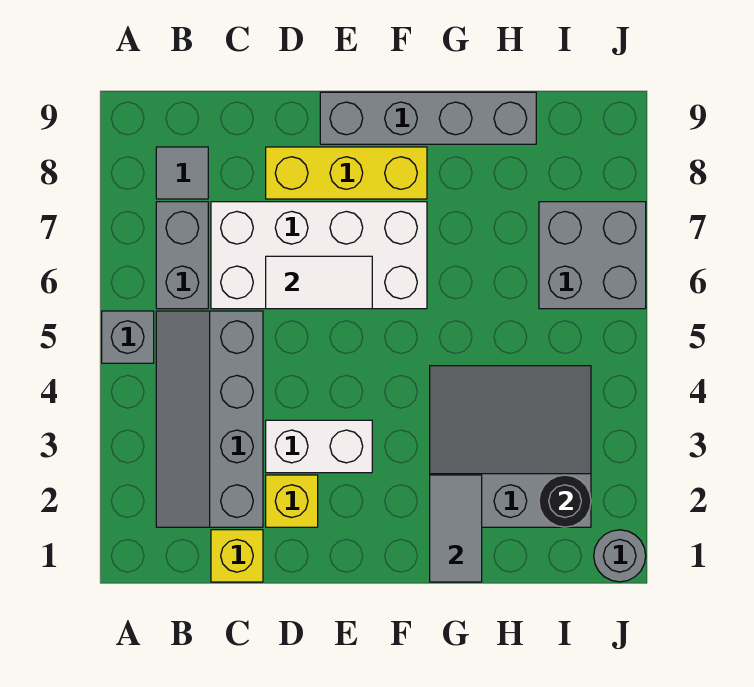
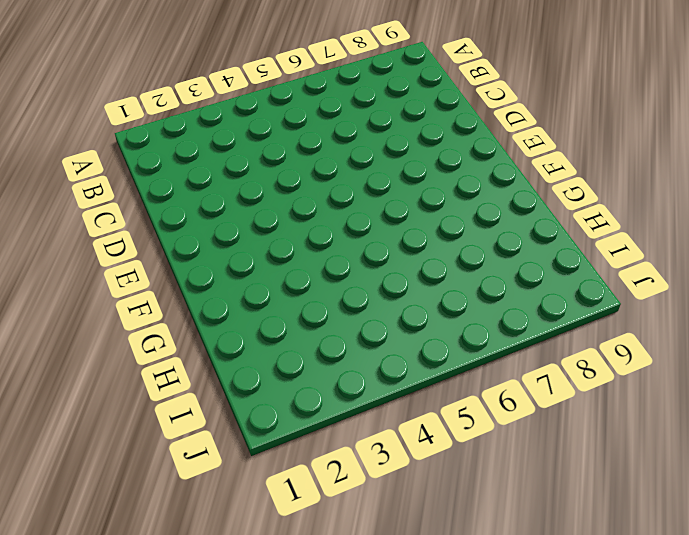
none -> grey brick A5 level 1
none -> grey slope B2:C5 level 1 top C
none -> grey brick B6:B7 level 1

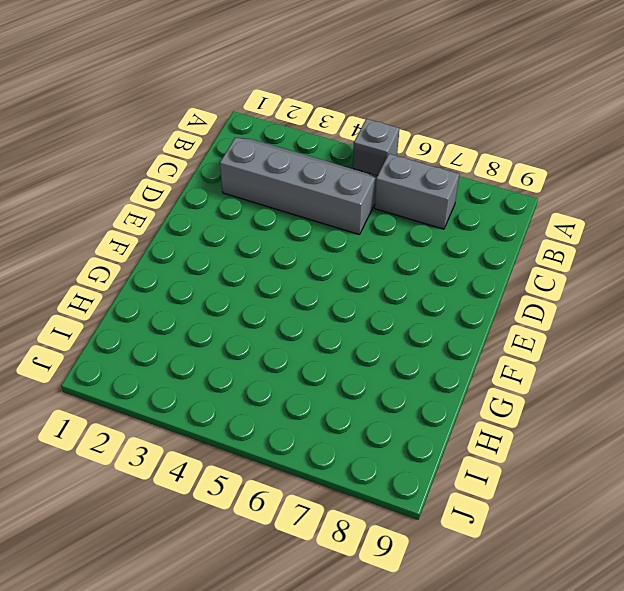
none -> grey tile B8 level 1
none -> yellow brick C1 level 1
none -> white brick C6:F7 level 1

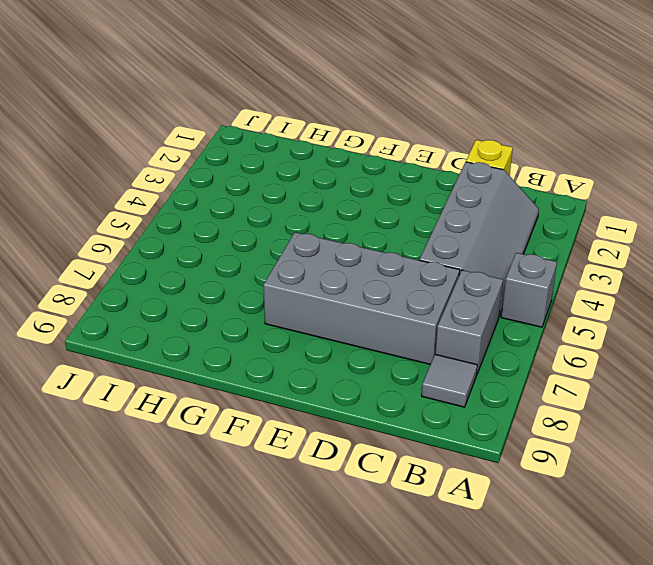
grey brick C6:F7 level 1 -> white brick C6:F7 level 1
none -> yellow brick D2 level 1
none -> white brick D3:E3 level 1
none -> yellow brick D8:F8 level 1

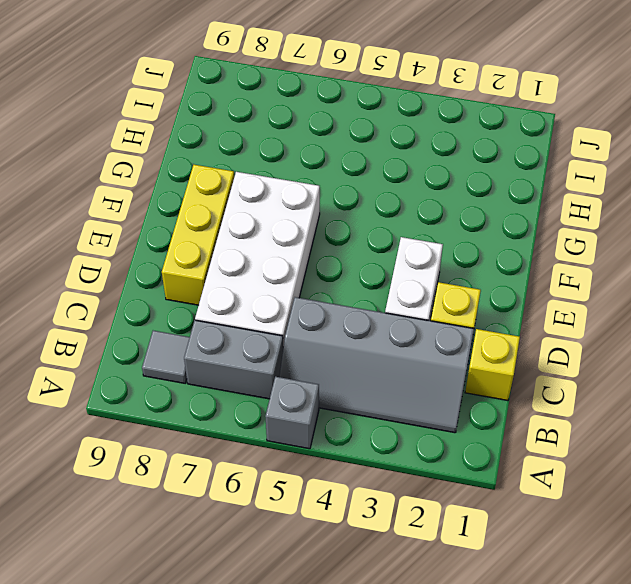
none -> grey brick E9:H9 level 1
none -> grey slope G2:I4 level 1 top 2
none -> grey brick I6:J7 level 1

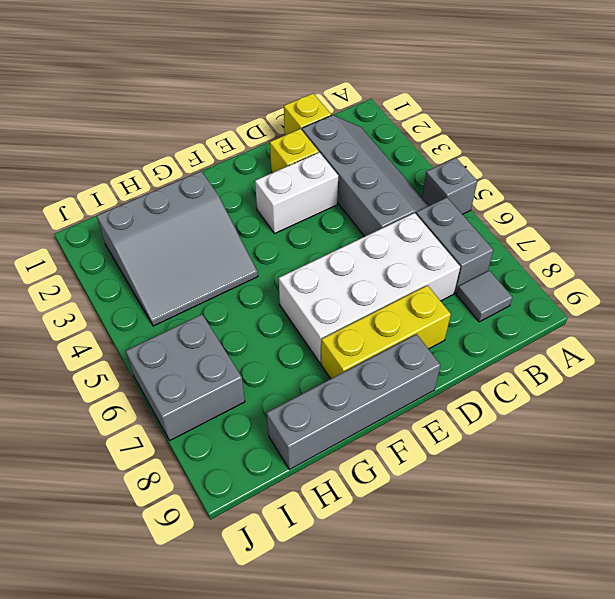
none -> grey round brick J1 level 1
none -> white tile D6:E6 level 2
none -> grey tile G1:G2 level 2

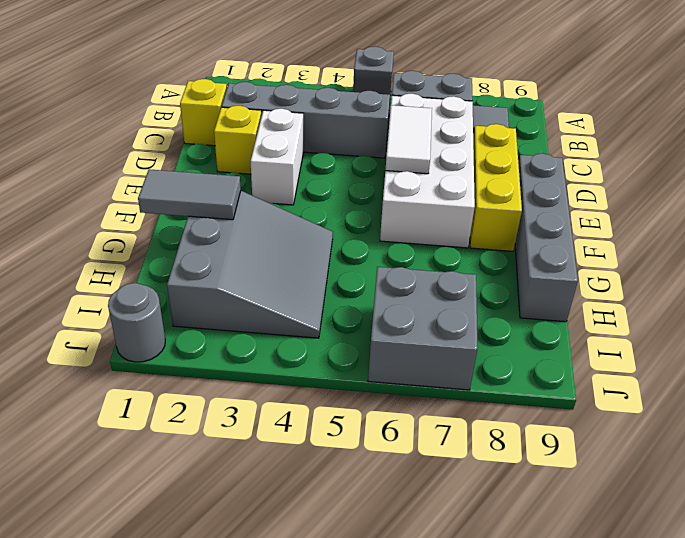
none -> black round brick I2 level 2

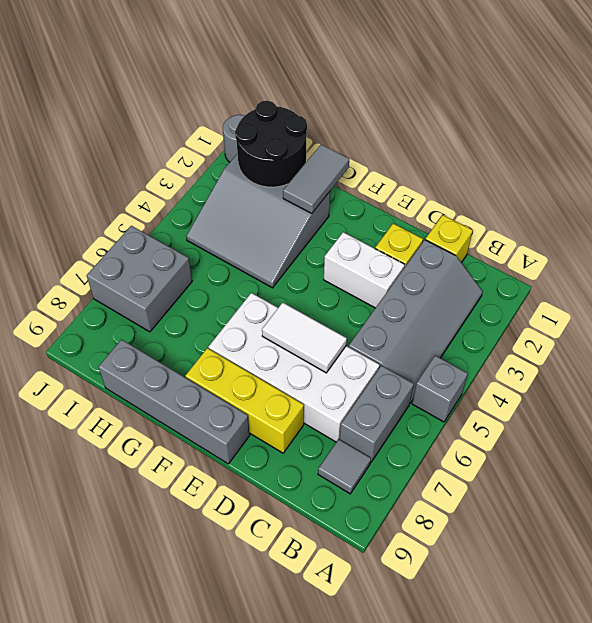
black round brick H1:I2 level 2 -> black round brick I2 level 2

